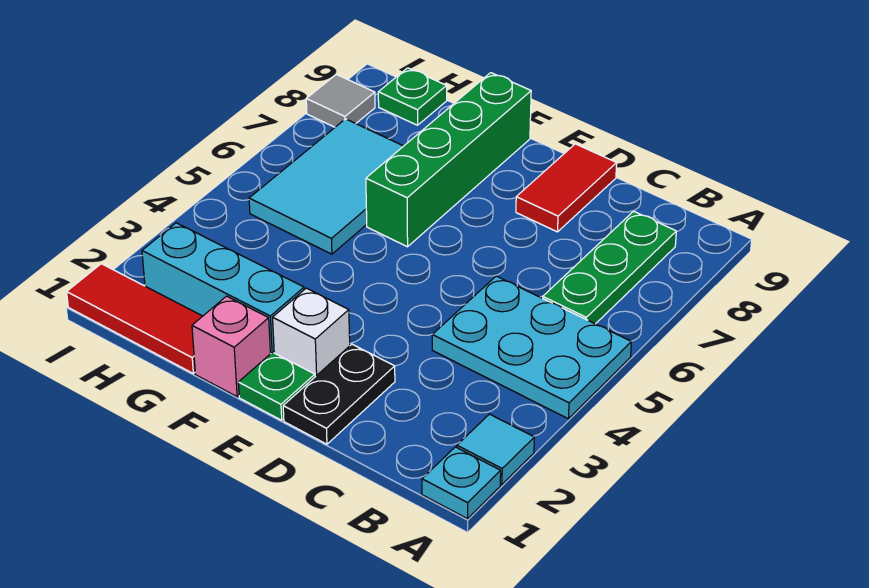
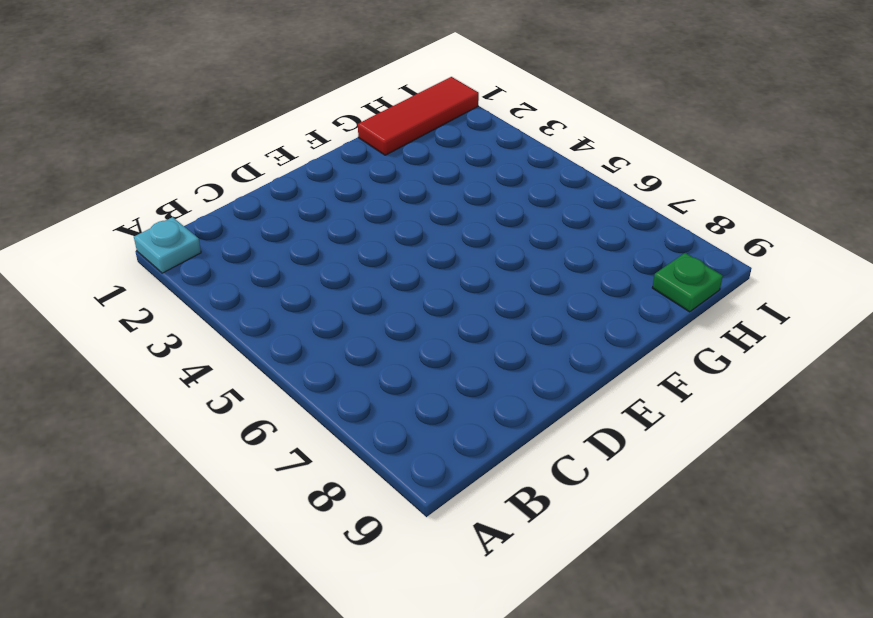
none -> cyan tile A2 level 1
none -> cyan plate A4:C5 level 1
none -> green plate B6:B8 level 1

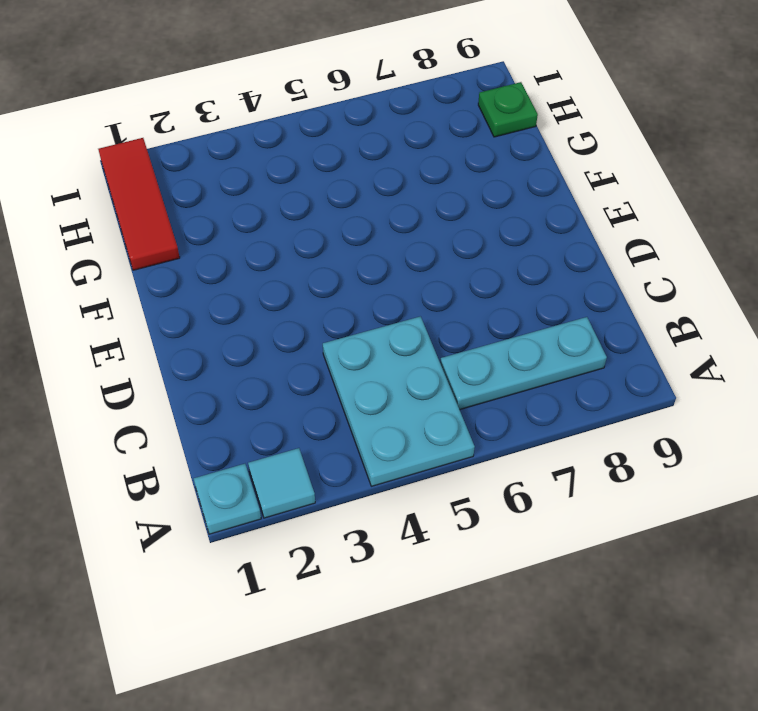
cyan plate B6:B8 level 1 -> green plate B6:B8 level 1
none -> black plate D1:D2 level 1
none -> red tile D8:D9 level 1
none -> green plate E1 level 1

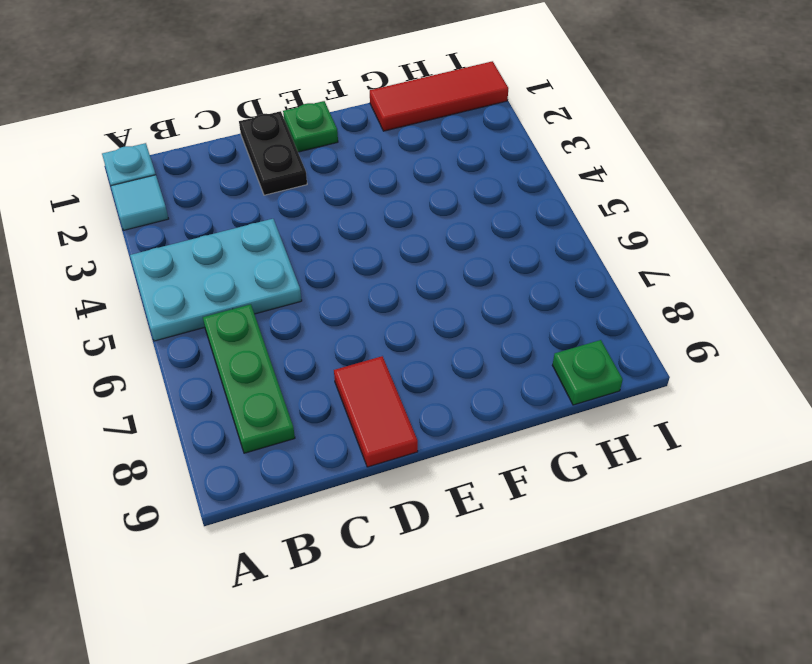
none -> white brick E2 level 1
none -> pink brick F1 level 1
none -> cyan brick F2:H2 level 1

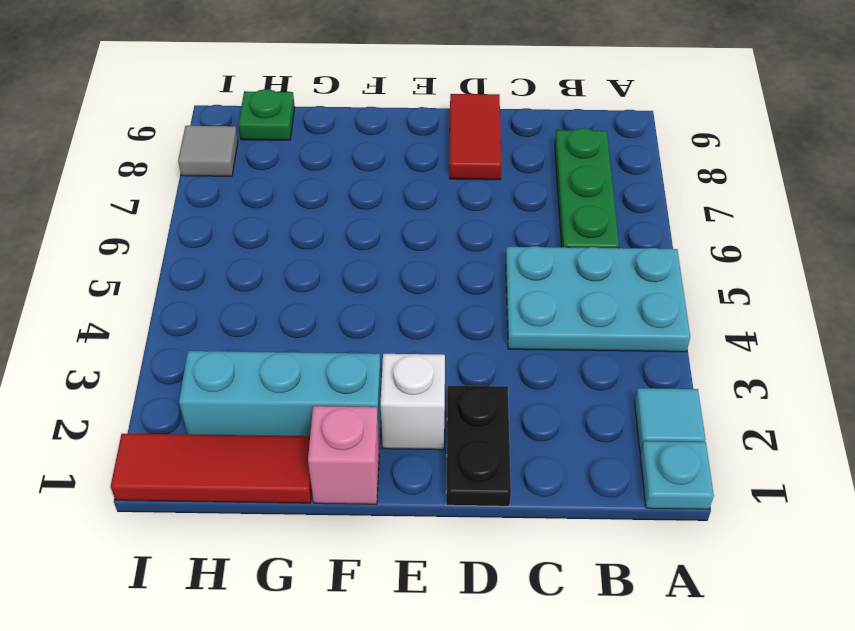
none -> green plate E1 level 1
none -> green brick F6:F9 level 1
none -> cyan tile G5:H7 level 1

